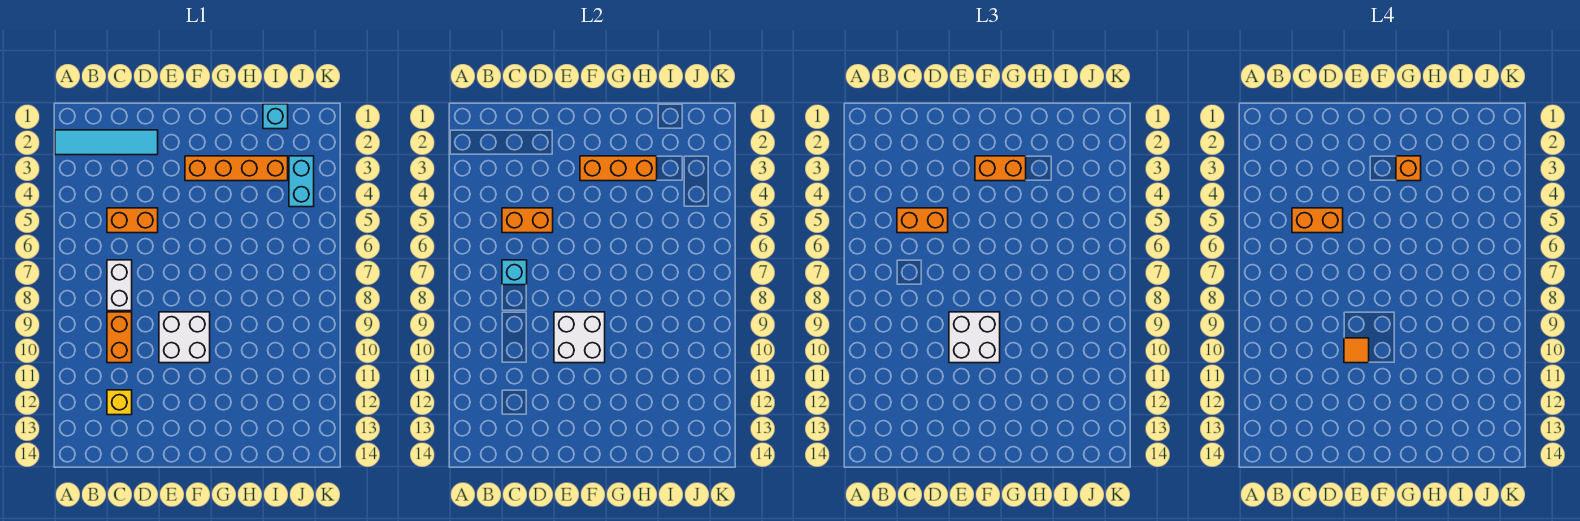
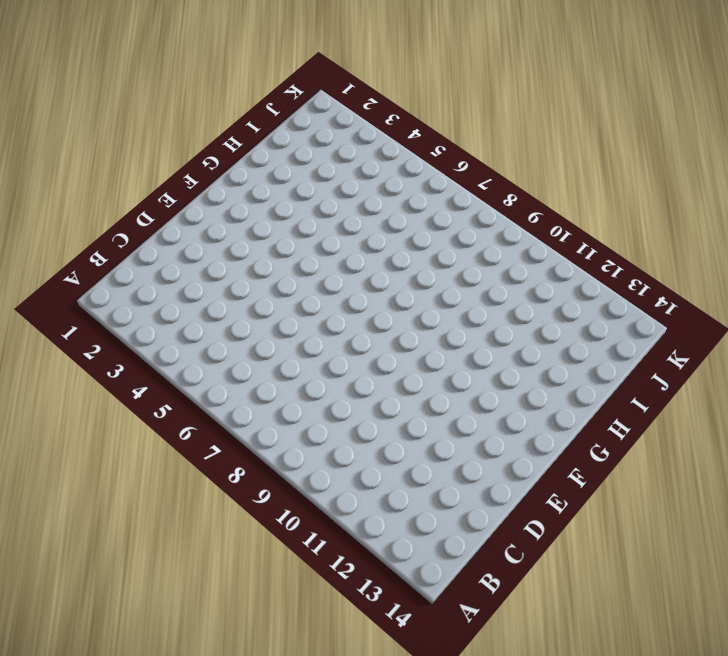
none -> cyan tile A2:D2 level 1
none -> orange brick C5:D5 level 1
none -> white brick C7:C8 level 1

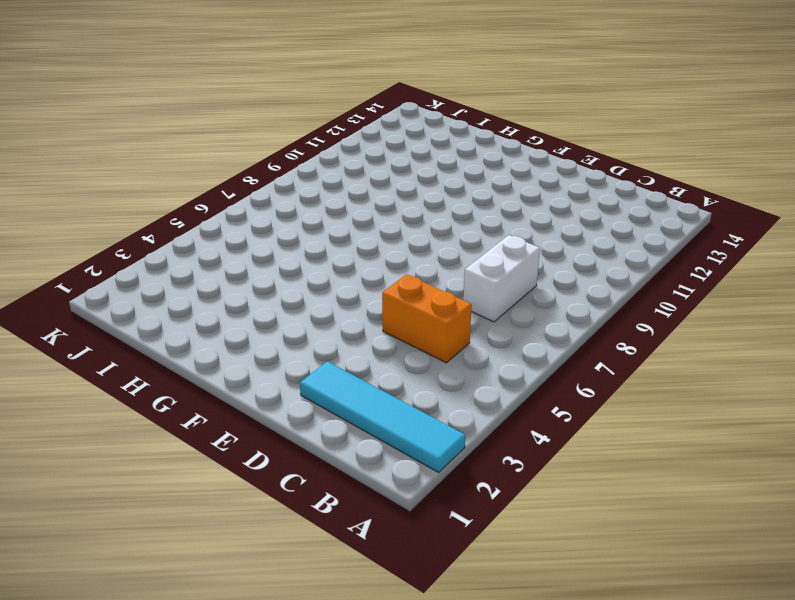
none -> orange brick C9:C10 level 1
none -> yellow brick C12 level 1
none -> white brick E9:F10 level 1

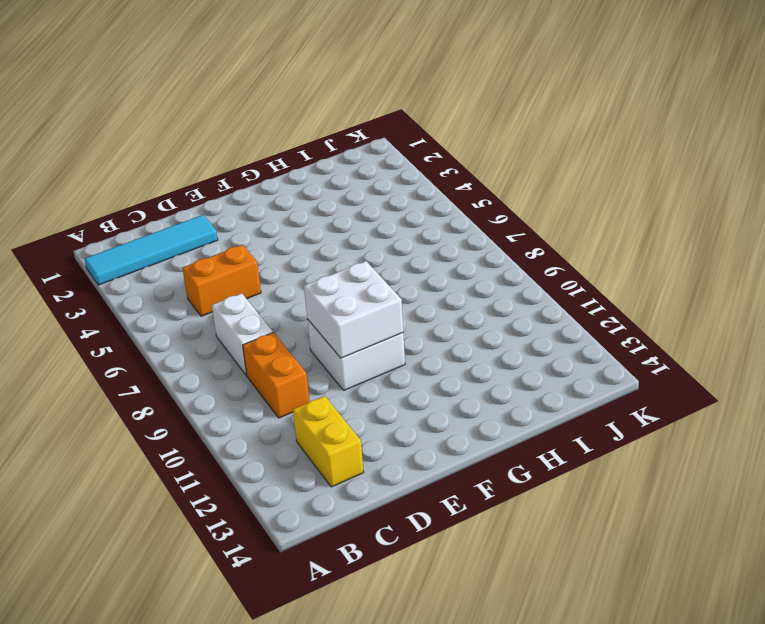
yellow brick C12:C13 level 1 -> yellow brick C12 level 1
none -> orange brick F3:I3 level 1
none -> cyan brick I1 level 1
none -> cyan brick J3:J4 level 1

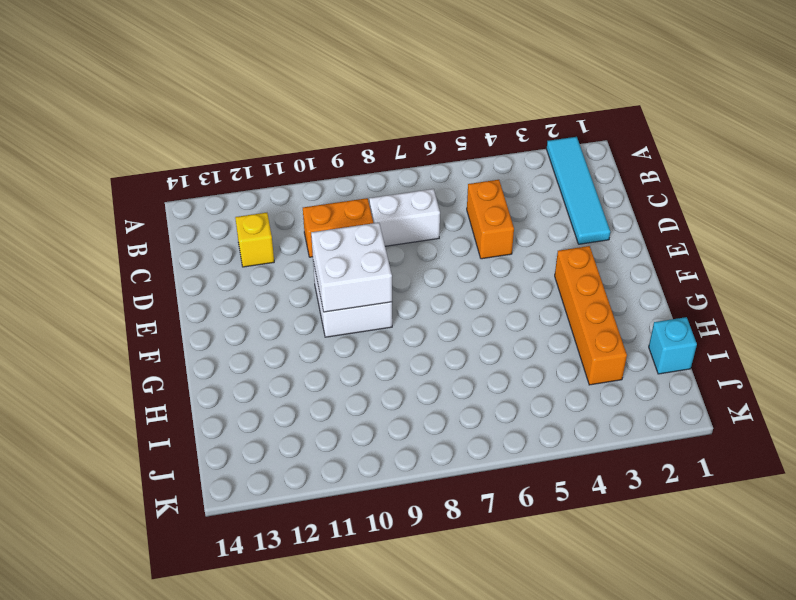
none -> cyan brick J3:J4 level 1
none -> orange brick C5:D5 level 2
none -> cyan brick C7 level 2

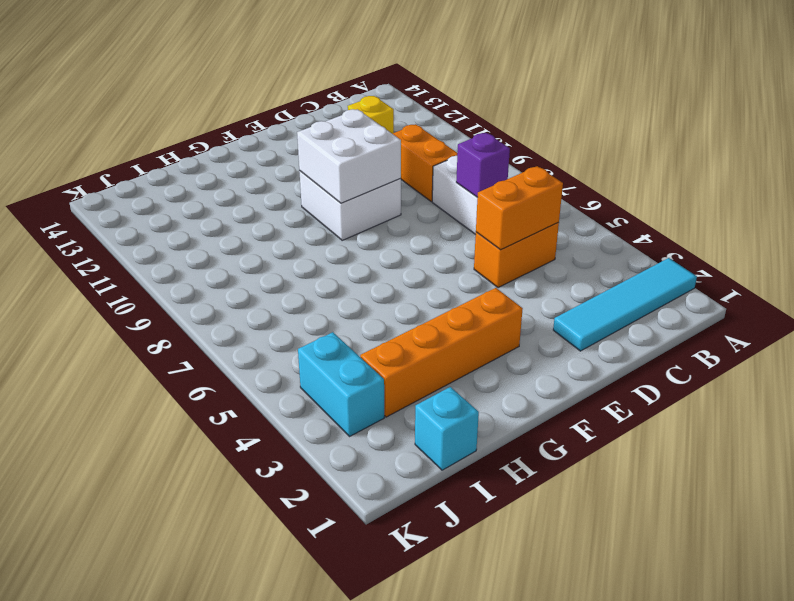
purple brick C7 level 2 -> cyan brick C7 level 2
none -> orange brick F3:H3 level 2
none -> orange brick C5:D5 level 3
none -> white brick E9:F10 level 3

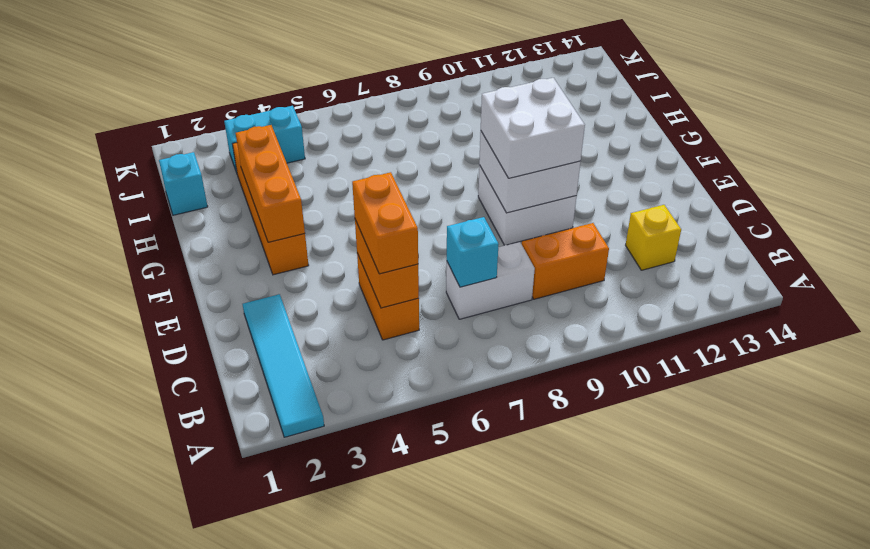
none -> orange brick F3:G3 level 3
none -> orange brick C5:D5 level 4
none -> orange tile E10 level 4

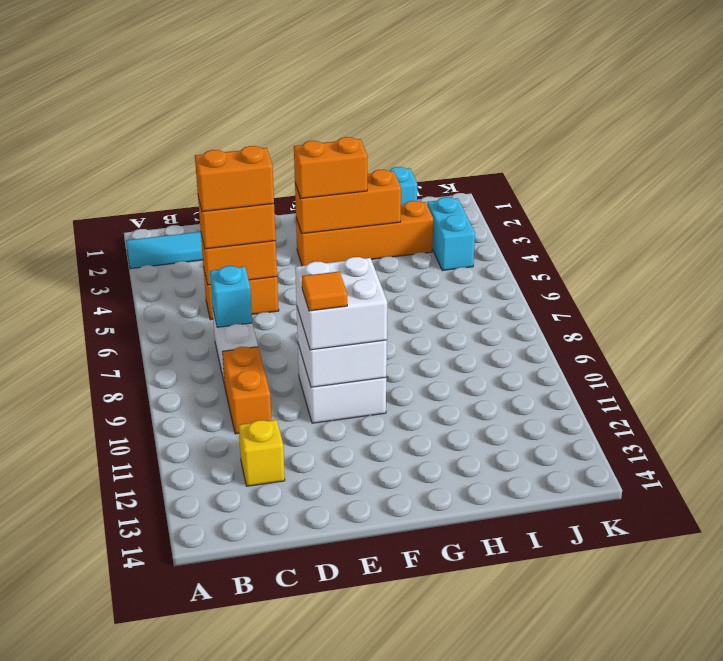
none -> orange brick G3 level 4

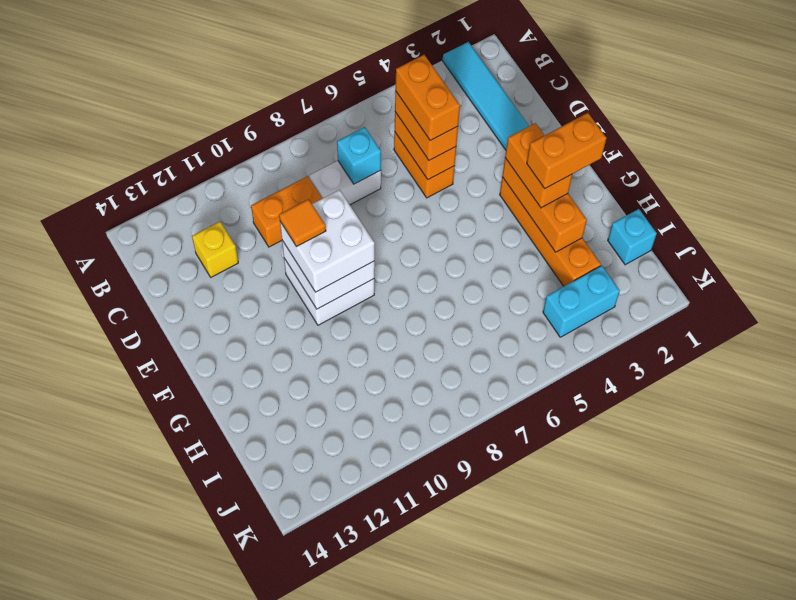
orange brick G2:G3 level 4 -> orange brick G3 level 4

